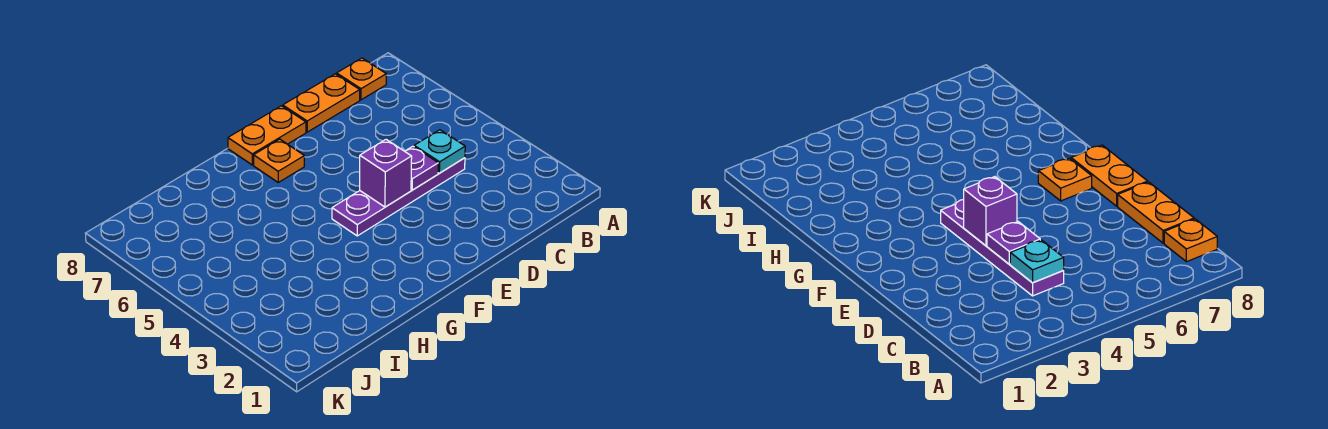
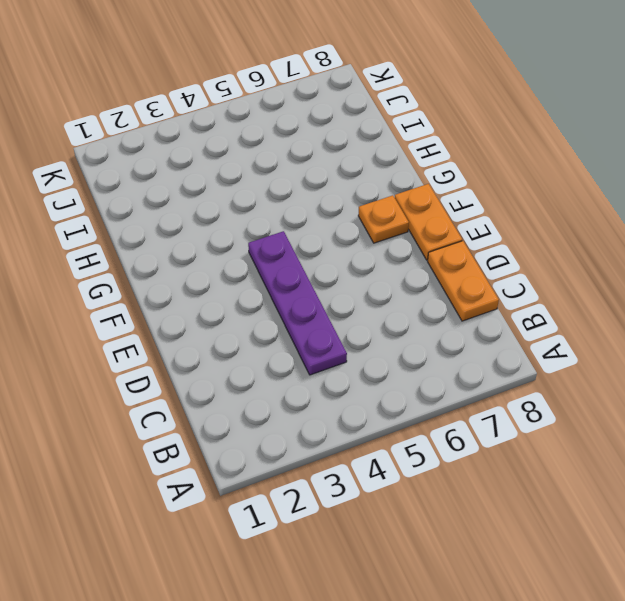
none -> orange plate B8 level 1
none -> cyan plate C4 level 2

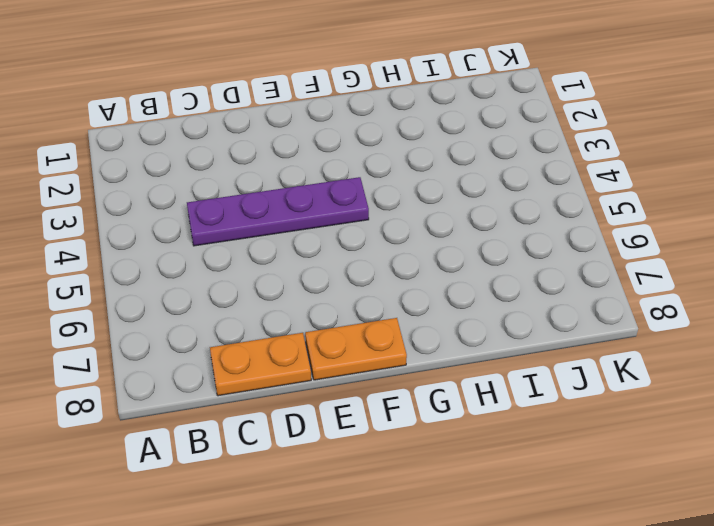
none -> orange plate B8 level 1
none -> orange plate F7 level 1

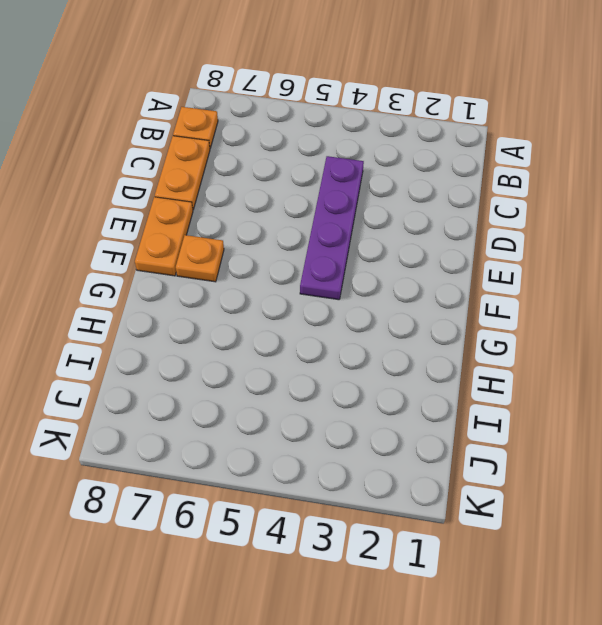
none -> cyan plate C4 level 2
none -> purple plate D4 level 2

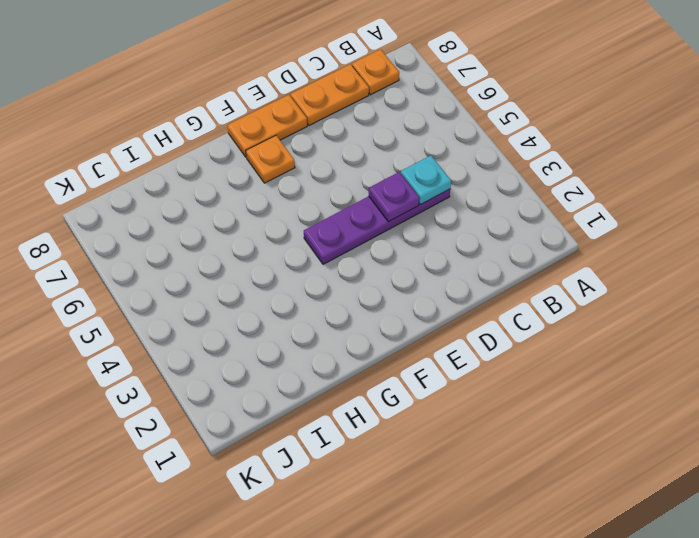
none -> purple brick E4 level 2

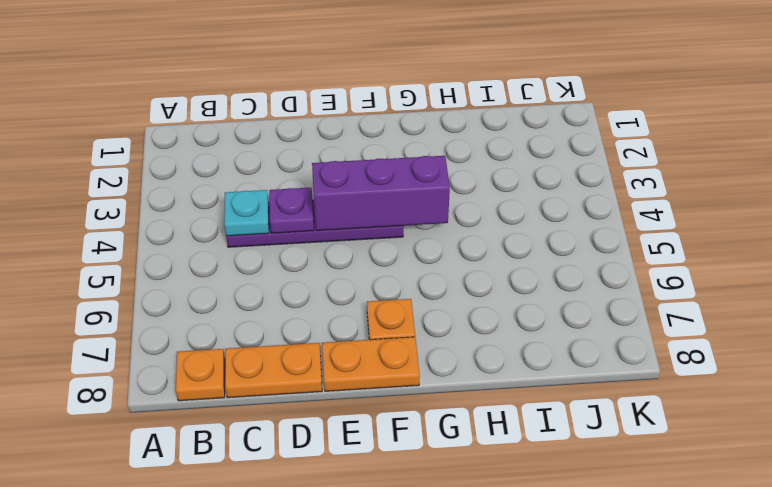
purple brick E4:G4 level 2 -> purple brick E4 level 2

